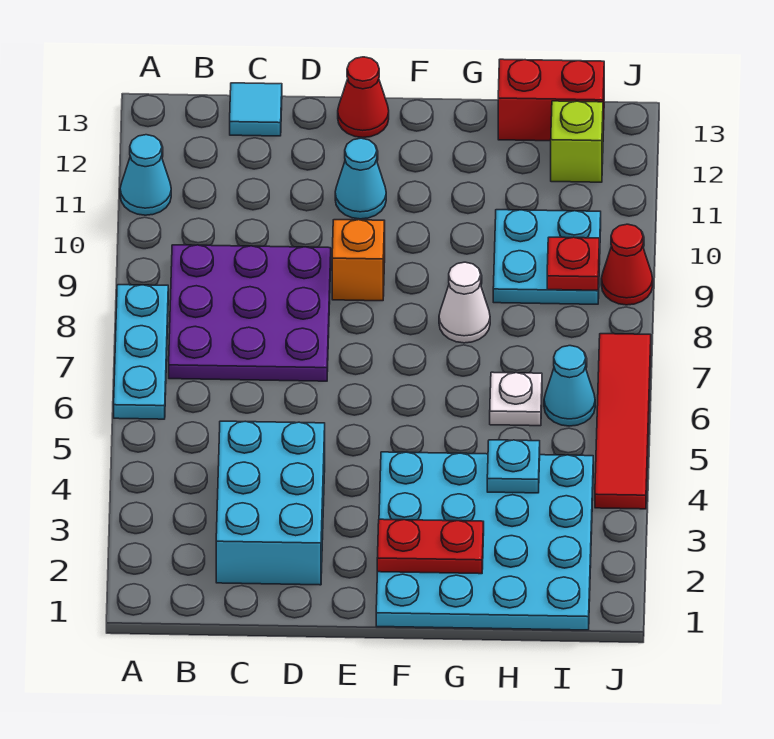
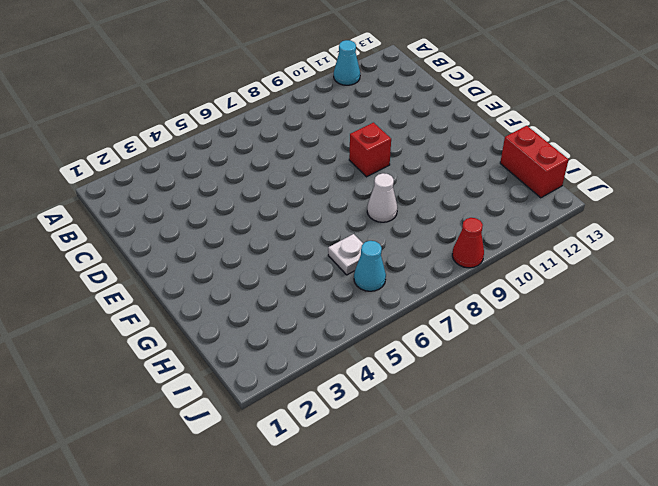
red brick E9 level 1 -> orange brick E9 level 1
none -> cyan plate A6:A8 level 1
none -> purple plate B7:D9 level 1
none -> cyan brick C2:D4 level 1

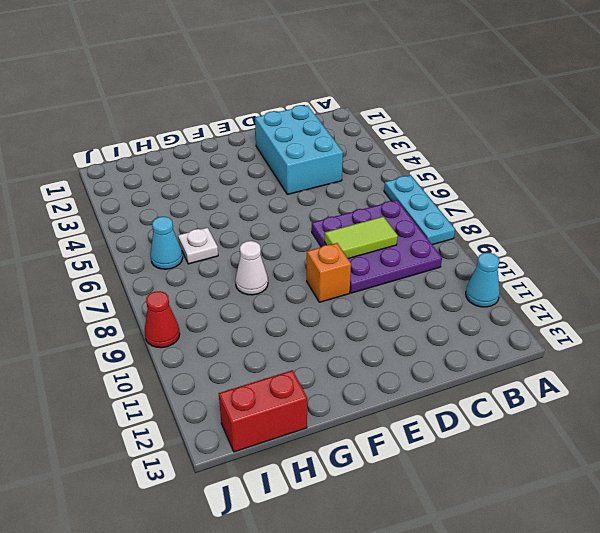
lime tile C8:D8 level 2 -> none
none -> cyan tile C13 level 1
none -> cyan cone E11 level 1
none -> red cone E13 level 1

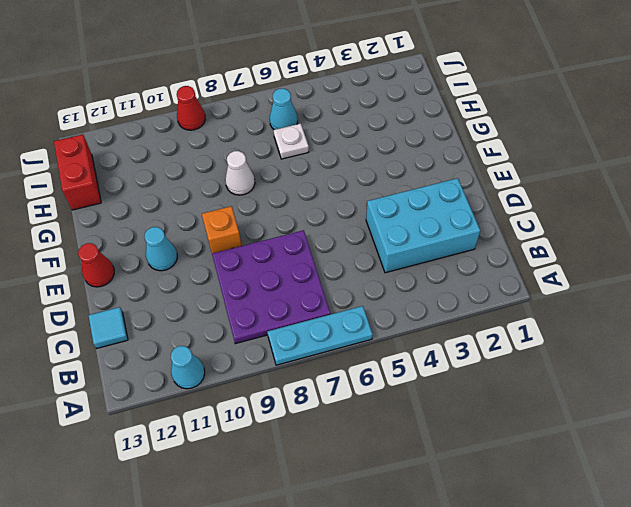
none -> cyan plate F1:I4 level 1
none -> cyan plate H9:I10 level 1
none -> lime brick I12 level 1

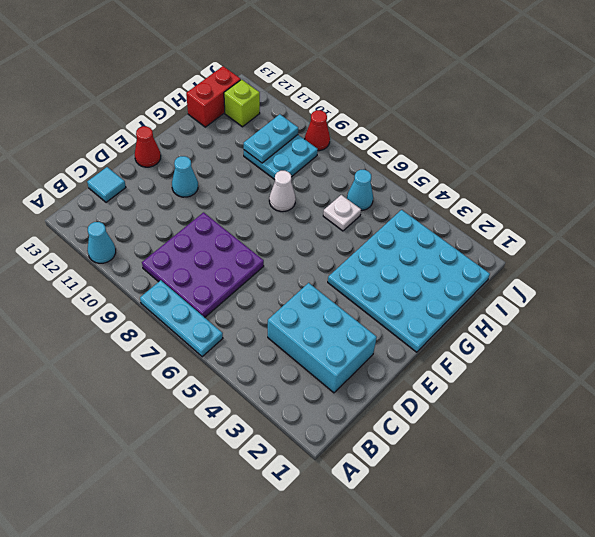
cyan plate H10:I10 level 2 -> none
none -> orange brick E9 level 1
none -> red tile J4:J7 level 1
none -> red plate F2:G2 level 2

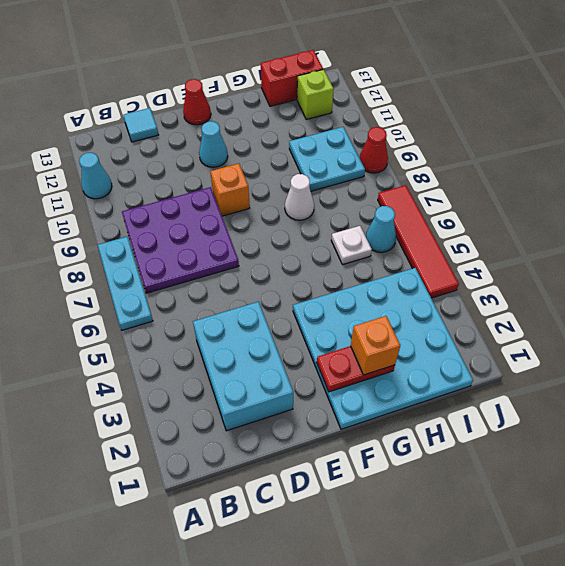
orange brick G2 level 3 -> none
none -> cyan plate H4 level 2
none -> red plate I9 level 2

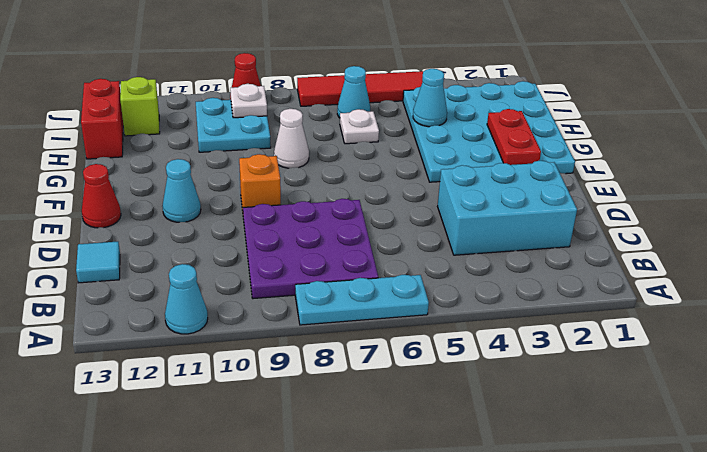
cyan cone H4 level 2 -> cyan plate H4 level 2
white plate I9 level 2 -> red plate I9 level 2

